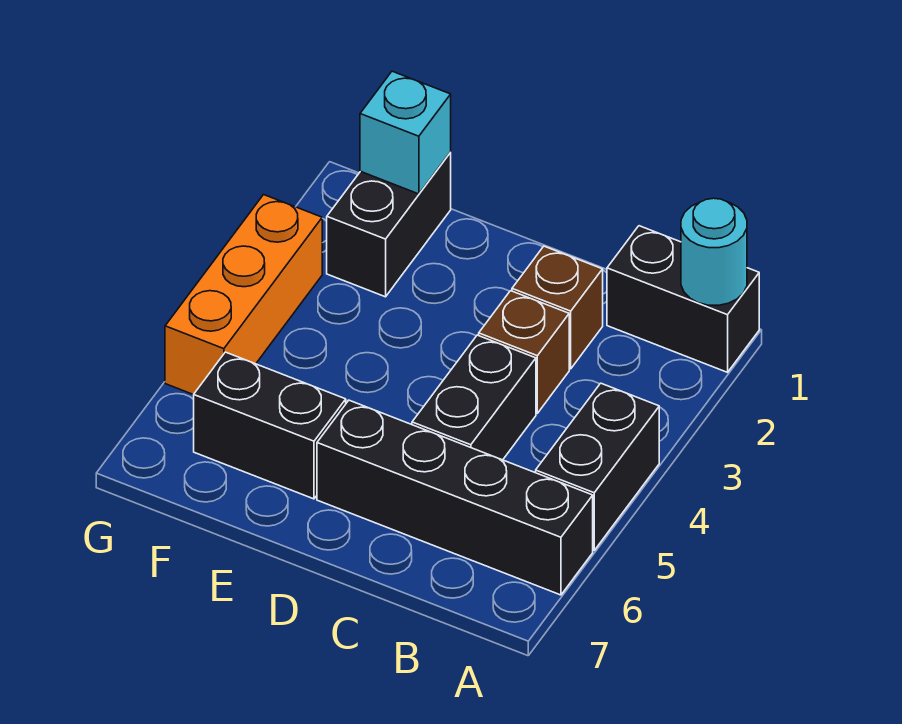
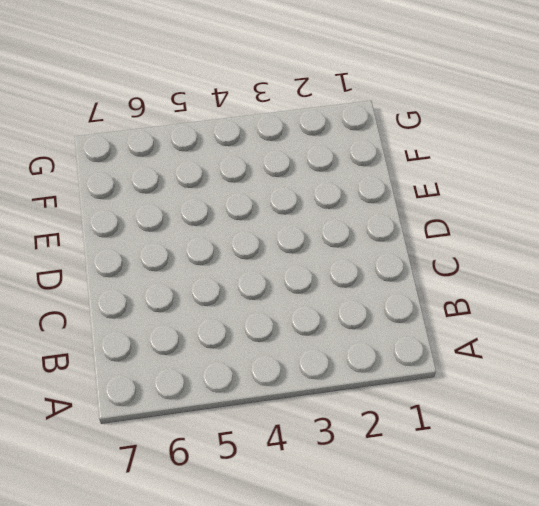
none -> black brick A1:B1 level 1
none -> black brick A4:A5 level 1

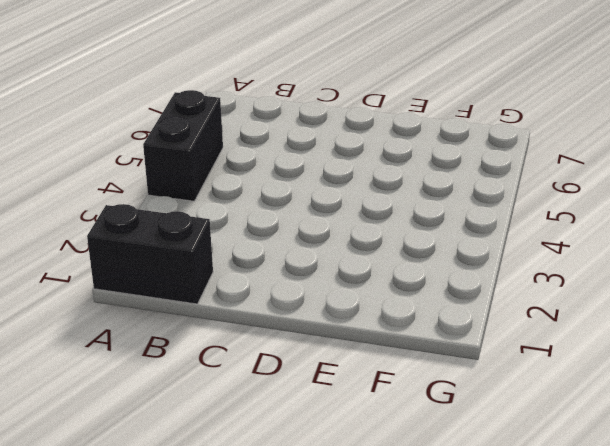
none -> black brick A6:D6 level 1
none -> brown brick C2 level 1

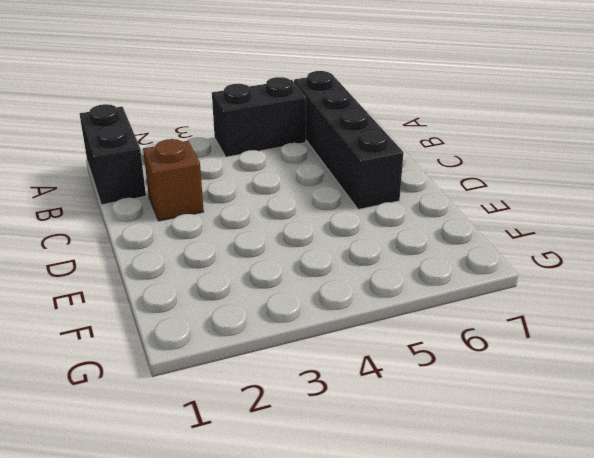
none -> brown brick C3 level 1
none -> black brick C4:C5 level 1

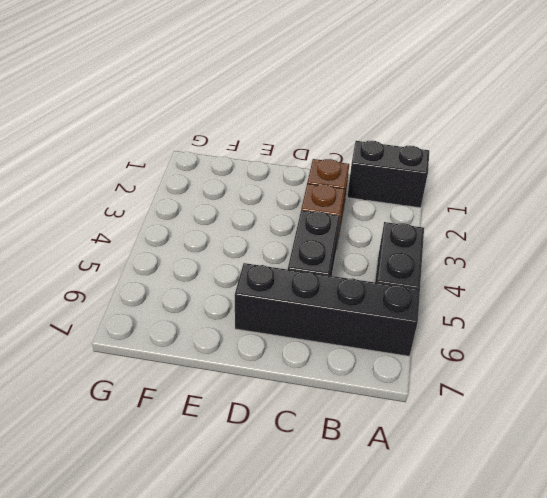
none -> black brick E6:F6 level 1
none -> black brick F1:F2 level 1

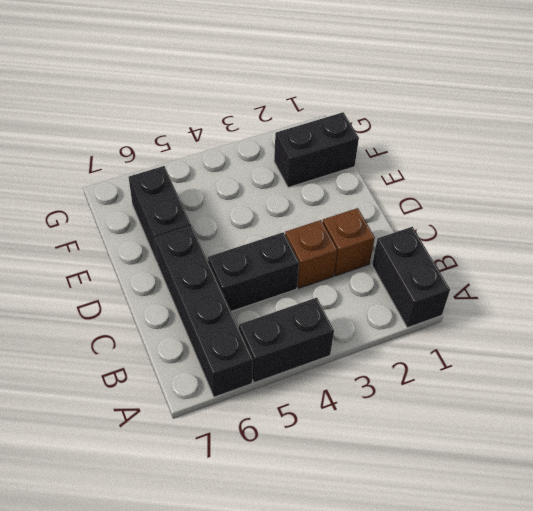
none -> orange brick G3:G5 level 1
none -> cyan round brick A1 level 2

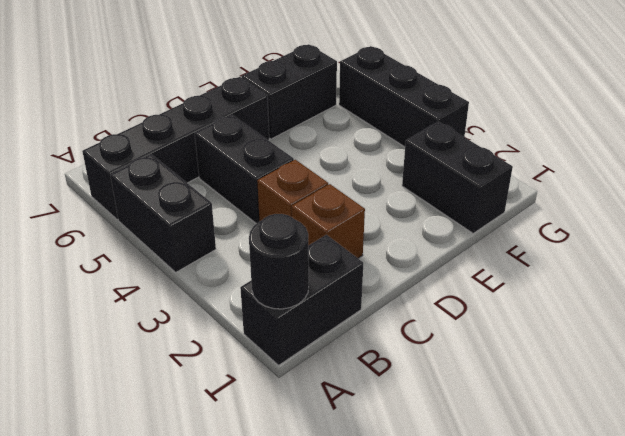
black round brick A1 level 2 -> cyan round brick A1 level 2
black brick G3:G5 level 1 -> orange brick G3:G5 level 1
none -> cyan brick F1 level 2

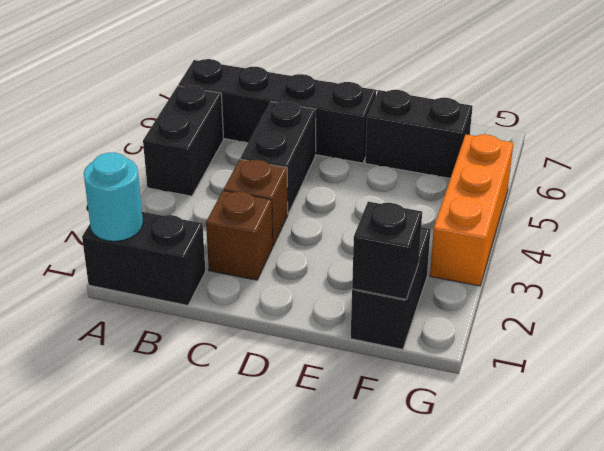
black brick F1 level 2 -> cyan brick F1 level 2

